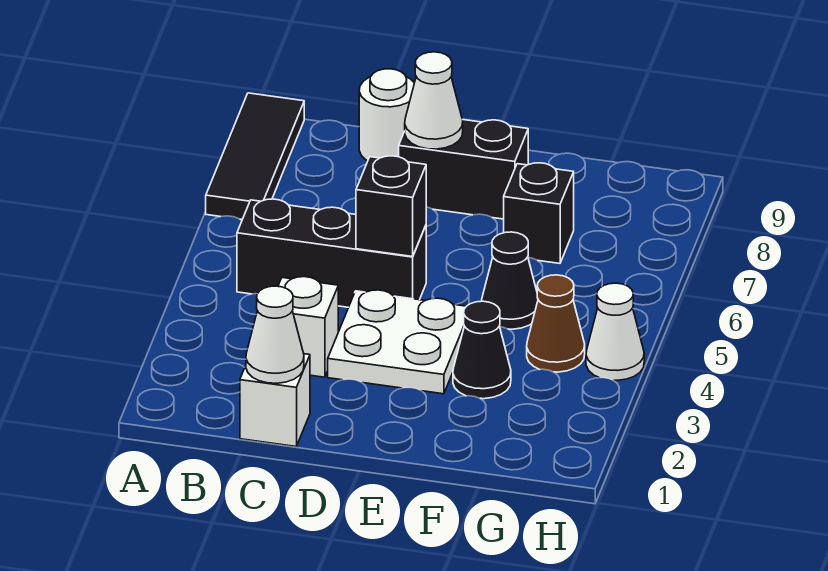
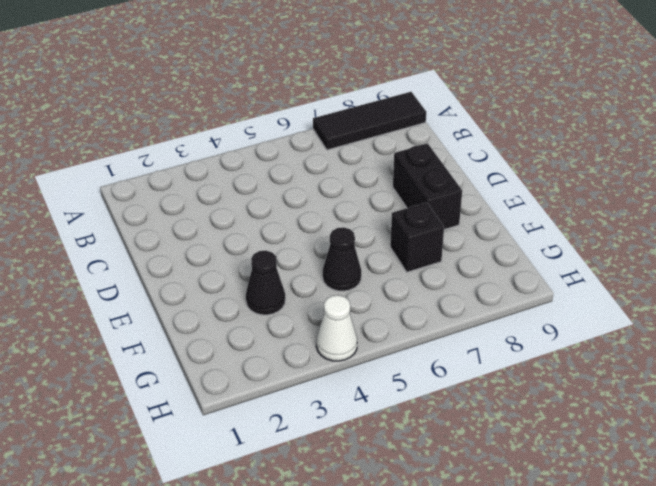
none -> black brick B5:D5 level 1
none -> white brick C1 level 1
none -> white brick C3 level 1

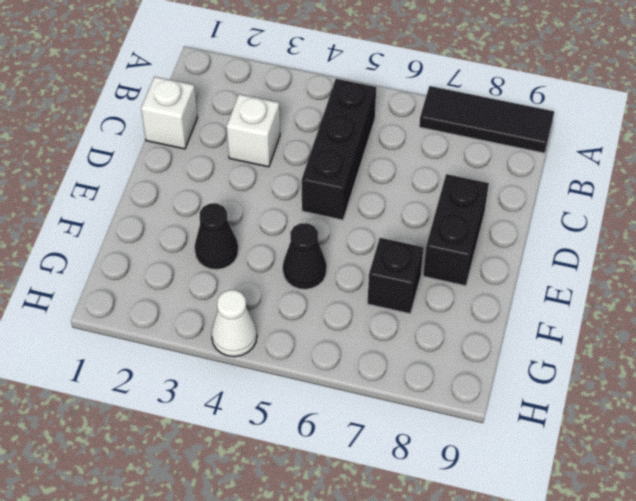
none -> white round brick C9 level 1
none -> white plate D3:E4 level 1
none -> brown cone G4 level 1

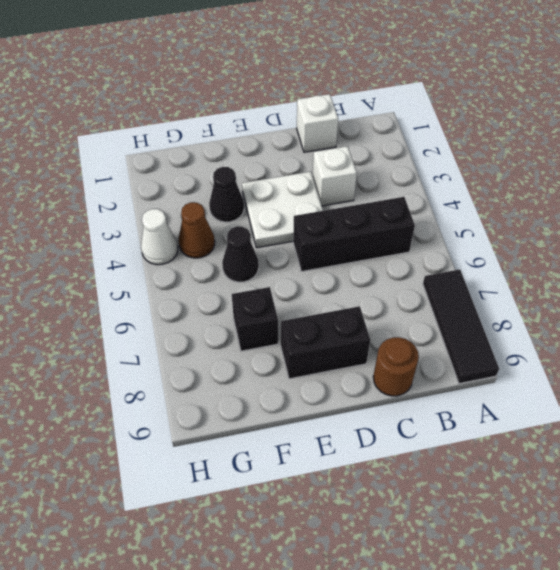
brown round brick C9 level 1 -> white round brick C9 level 1
none -> white cone C1 level 2
none -> black brick D5 level 2
none -> white cone D8 level 2

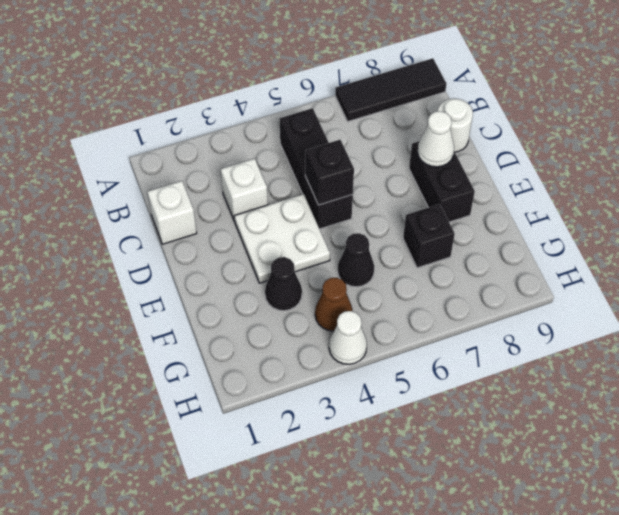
none -> white cone C1 level 2

